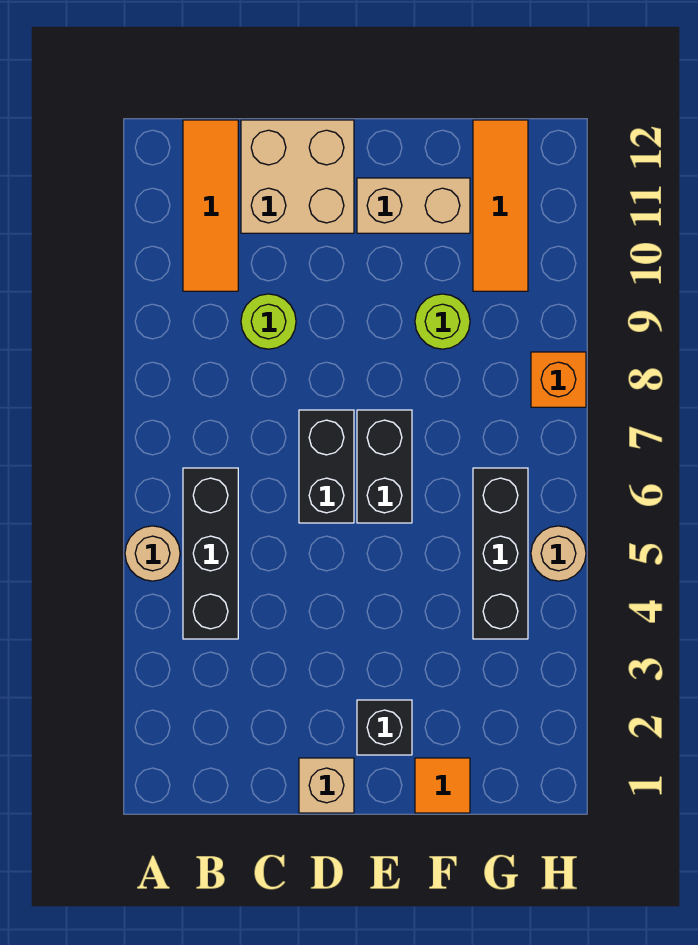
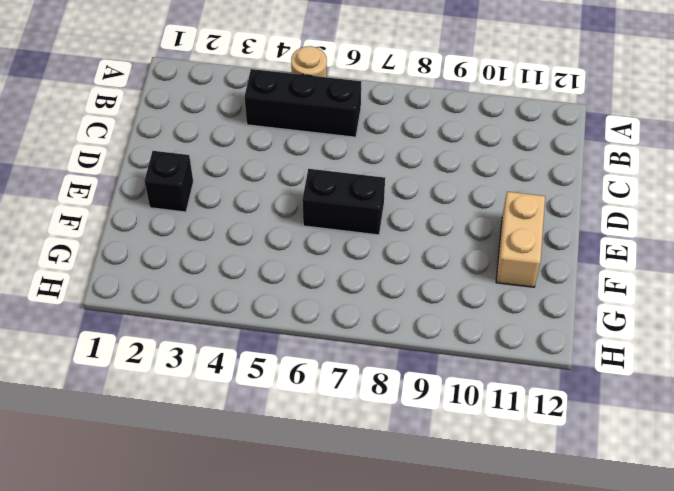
none -> orange tile B10:B12 level 1
none -> lime round brick C9 level 1
none -> tan brick C11:D12 level 1

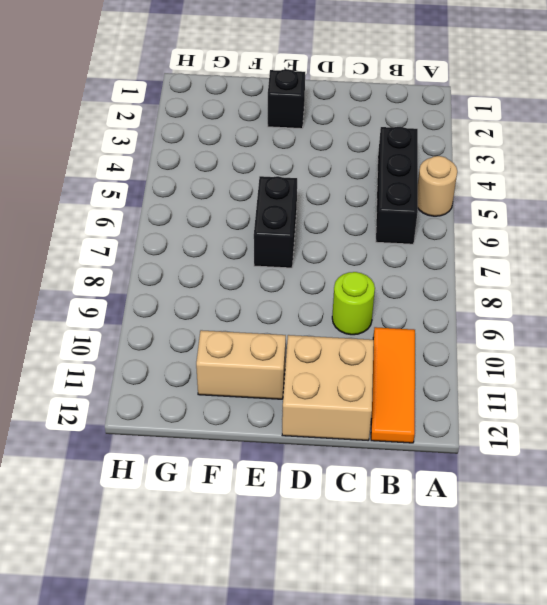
none -> tan brick D1 level 1
none -> black brick D6:D7 level 1
none -> orange tile F1 level 1

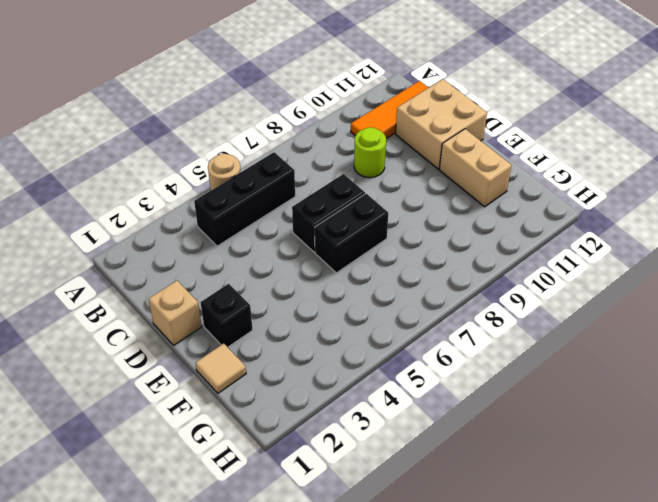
tan tile F1 level 1 -> orange tile F1 level 1
none -> lime round brick F9 level 1
none -> black brick G4:G6 level 1
none -> orange tile G10:G12 level 1

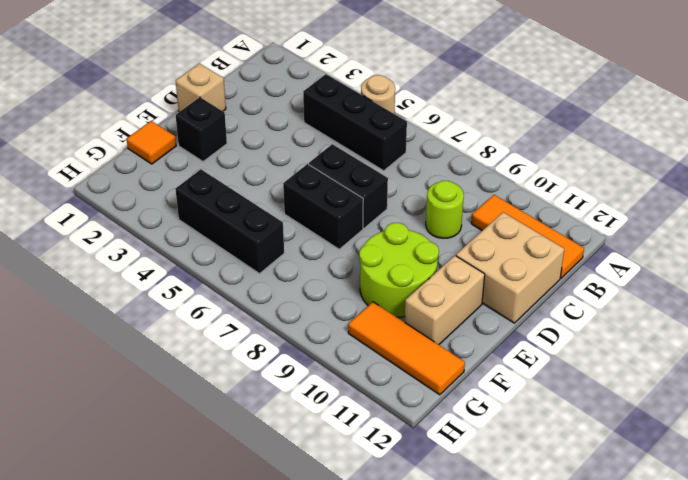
lime round brick E9:F10 level 1 -> lime round brick F9 level 1
none -> tan round brick H5 level 1
none -> orange brick H8 level 1

